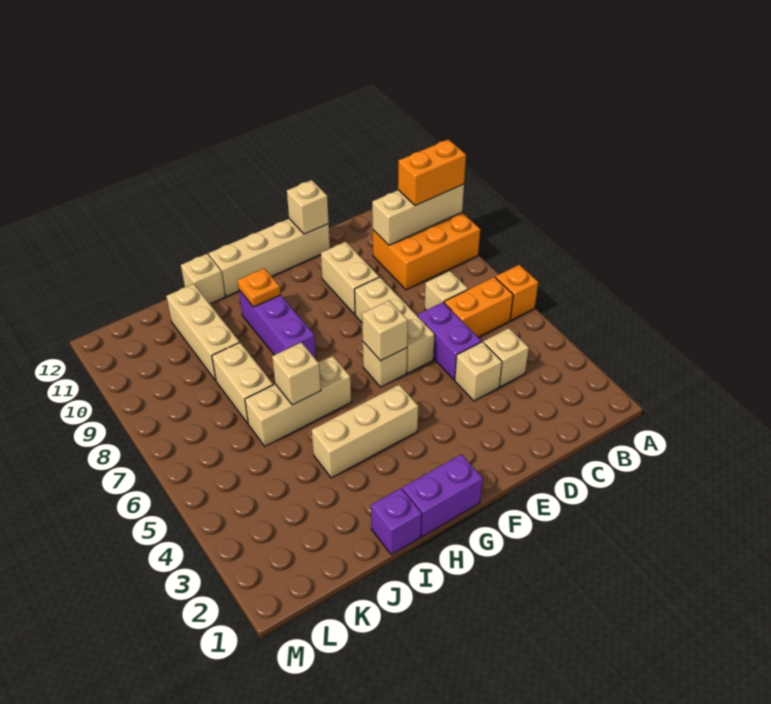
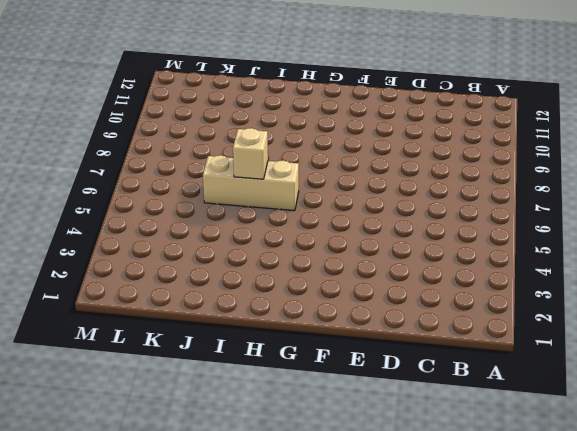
none -> orange brick A6 level 1
none -> orange brick A9:C10 level 1
none -> orange brick B6:C6 level 1

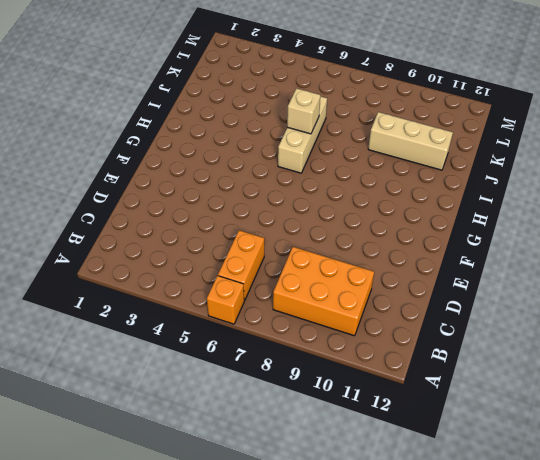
orange brick B8:C10 level 1 -> orange brick A9:C10 level 1
none -> tan brick C4 level 1
none -> tan brick C7 level 1
none -> tan brick D4 level 1

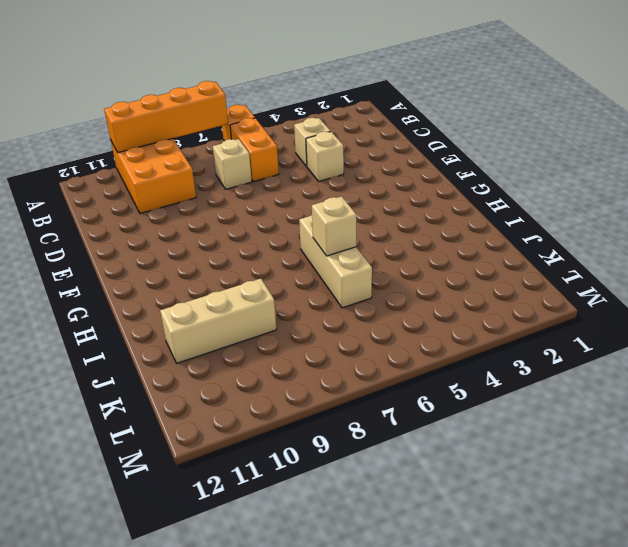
orange brick A7:A10 level 2 -> tan brick A10:C10 level 2
none -> purple brick D5:D6 level 1
none -> tan brick E6:E8 level 1
none -> tan brick E9:E10 level 1

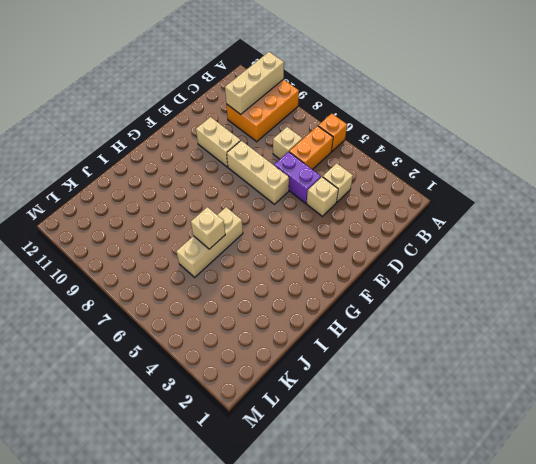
none -> tan brick E12:H12 level 1
none -> tan brick F6 level 1
none -> purple brick G1:H1 level 1

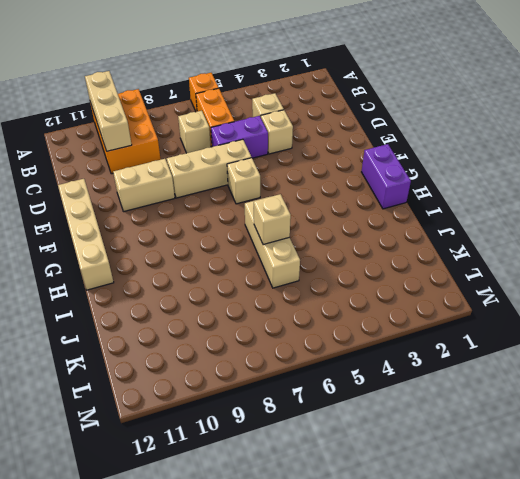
none -> tan brick G4:I4 level 1
none -> purple brick H8:H10 level 1
none -> purple brick I1 level 1

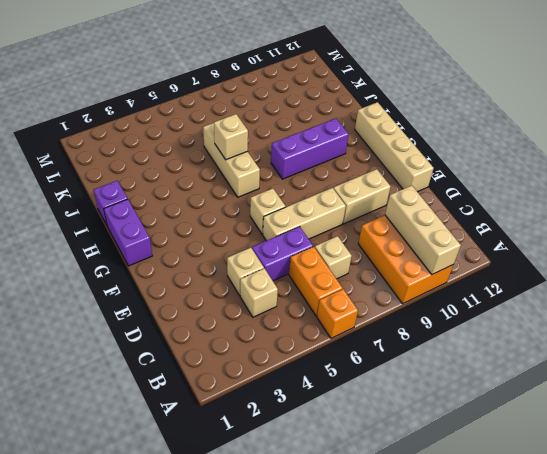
none -> tan brick G4:I4 level 1
none -> tan brick I12 level 1
none -> tan brick J7:J8 level 1

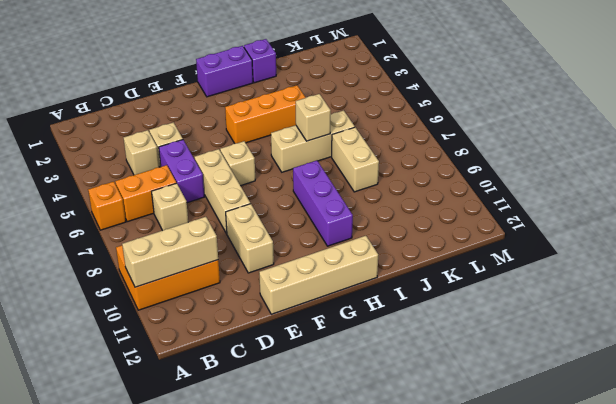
orange brick G4:I4 level 1 -> tan brick G4:I4 level 1
none -> tan brick I12 level 1
none -> tan brick J9:J11 level 1
none -> tan brick E12 level 2

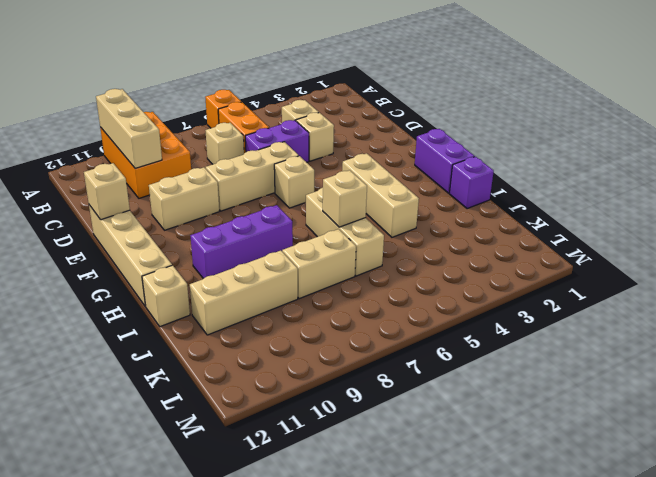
none -> tan brick F6 level 2
none -> orange plate H10 level 2
none -> orange brick A10:B10 level 3

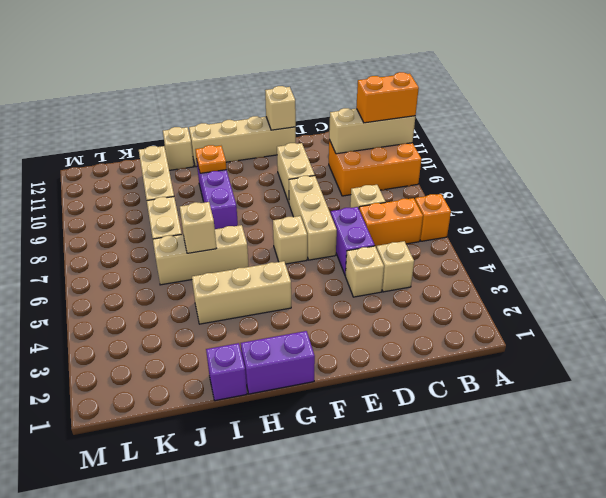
none -> tan brick F6 level 2

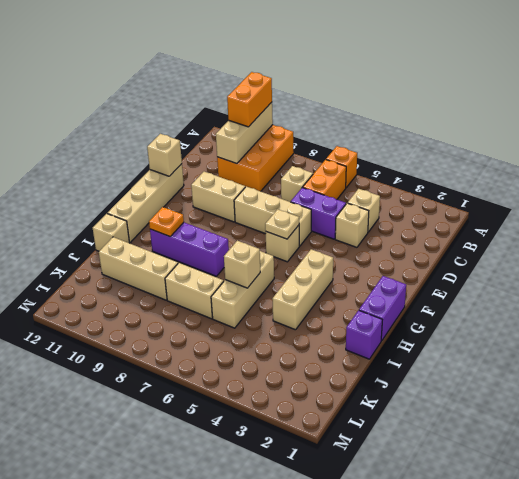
tan plate F6 level 2 -> tan brick F6 level 2

